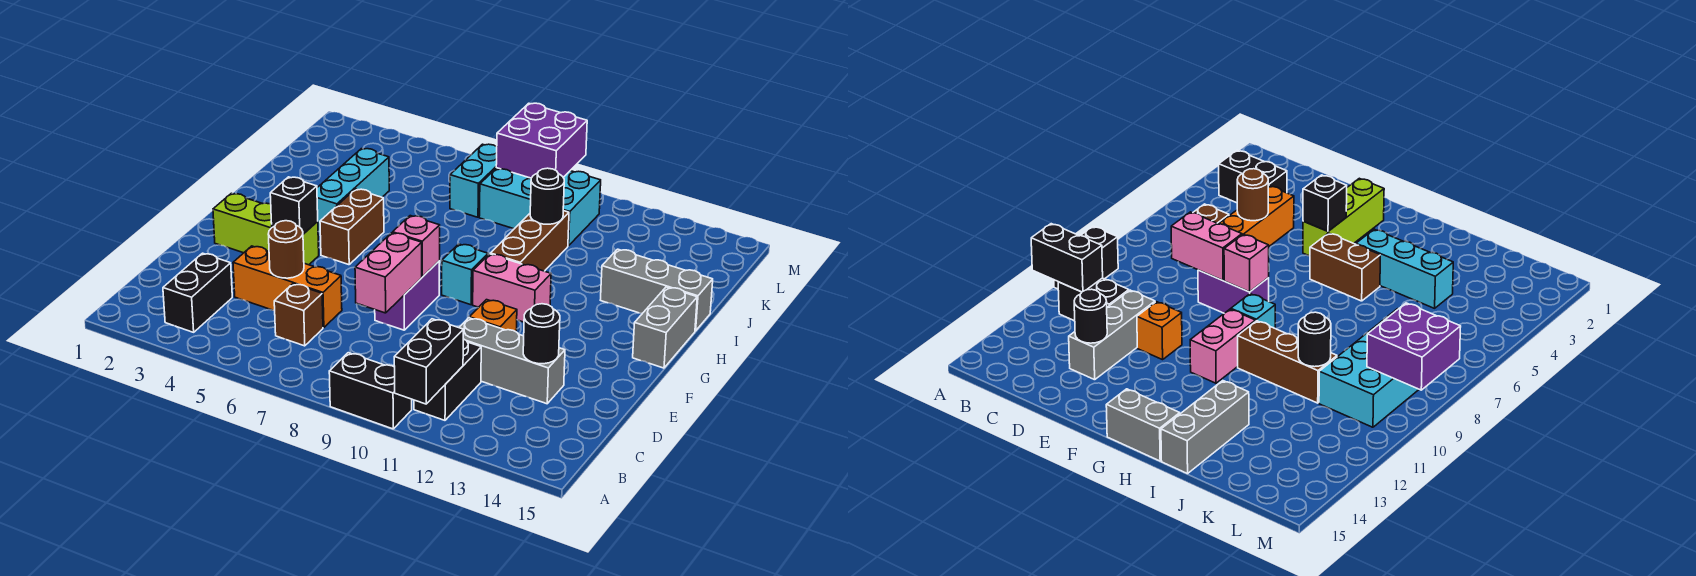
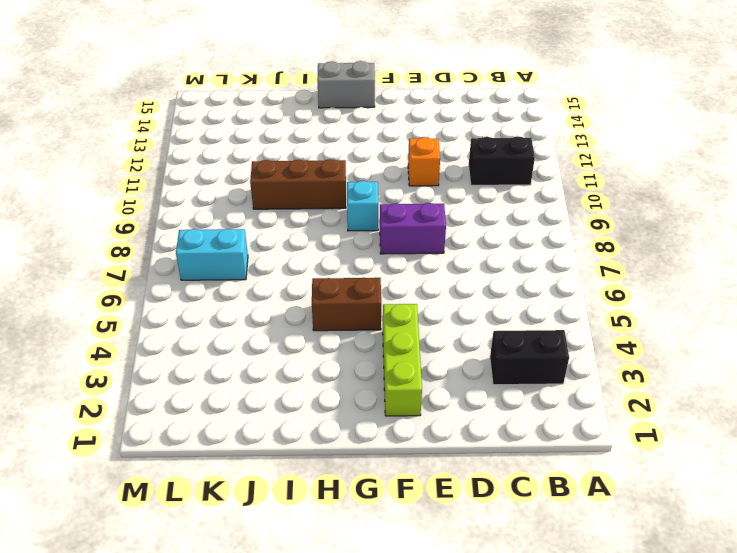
none -> black brick A9:A10 level 1
none -> brown brick C6 level 1
none -> orange brick D4:D6 level 1

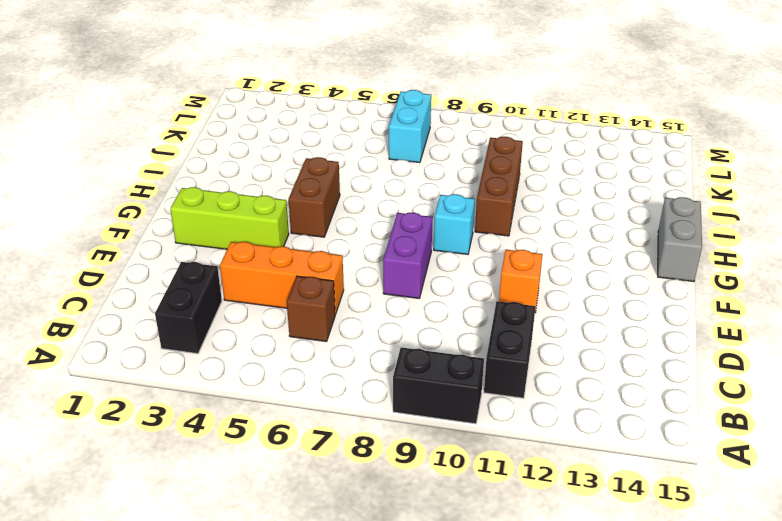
none -> grey brick D11:D13 level 1
none -> pink brick G10:G11 level 1
none -> cyan brick H4:J4 level 1

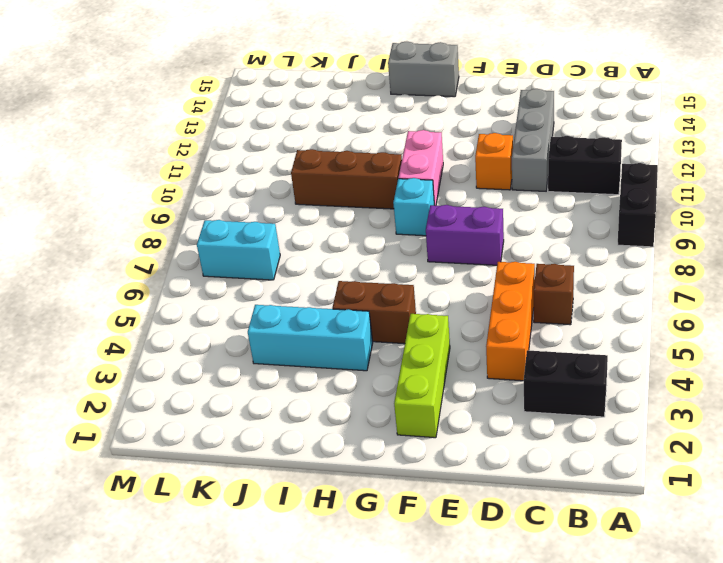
none -> grey brick I13:I15 level 1
none -> cyan brick K8:L10 level 1
none -> black brick A11:B11 level 2

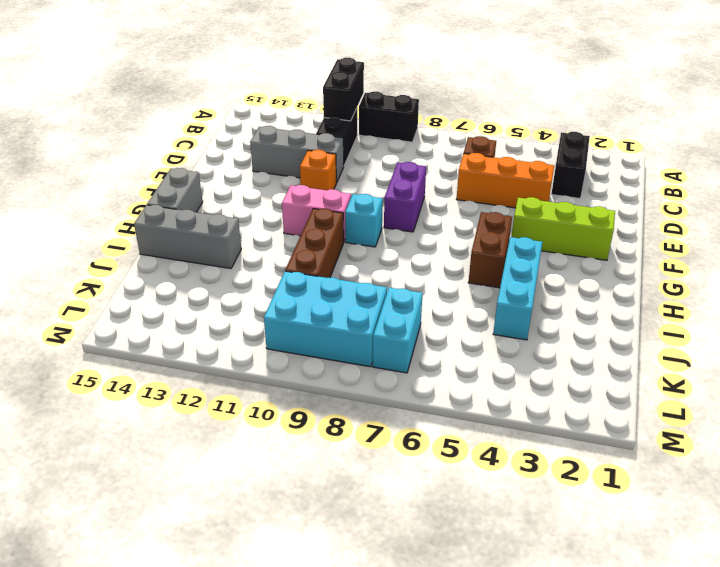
none -> brown round brick D5 level 2
none -> pink brick D8:E8 level 2
none -> black round brick D13 level 2

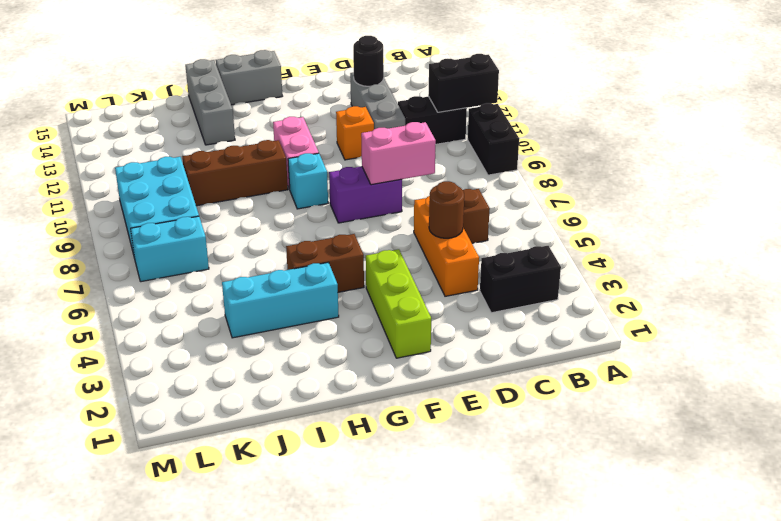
none -> black brick F4 level 2
none -> pink brick F8 level 2
none -> black round brick J10 level 2

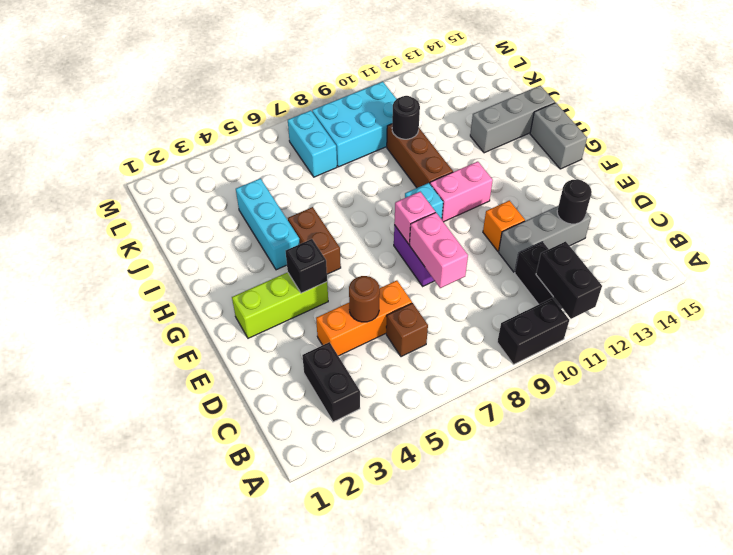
none -> purple brick L8:M9 level 2

